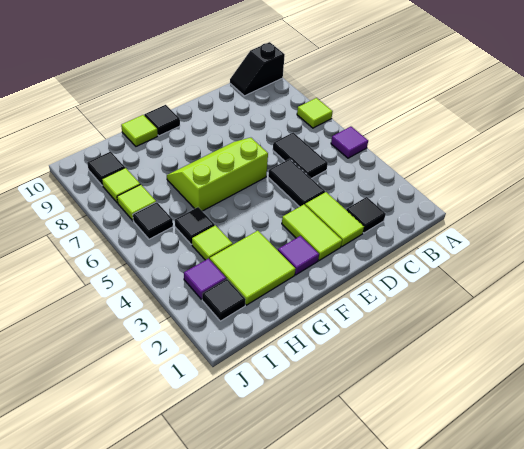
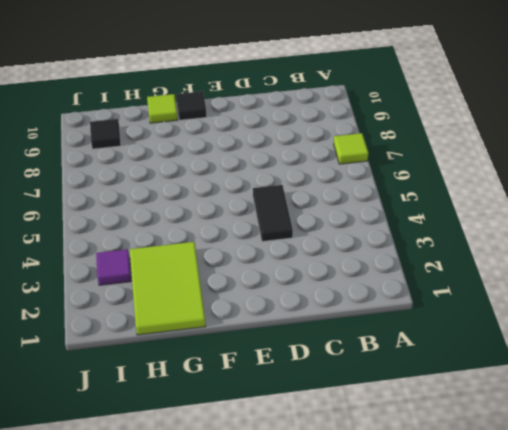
lime tile G1:H3 level 1 -> lime tile G2:H3 level 1
none -> purple tile A5 level 1
none -> black slope A10:B10 level 1 top A
none -> black tile C2 level 1

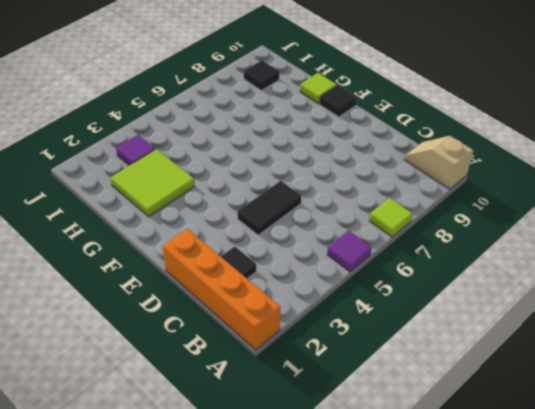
orange brick A1:D1 level 1 -> none
tan slope A10:B10 level 1 top A -> black slope A10:B10 level 1 top A
none -> black tile C5:C6 level 1
none -> lime tile D2:D3 level 1
none -> lime tile E2:E3 level 1

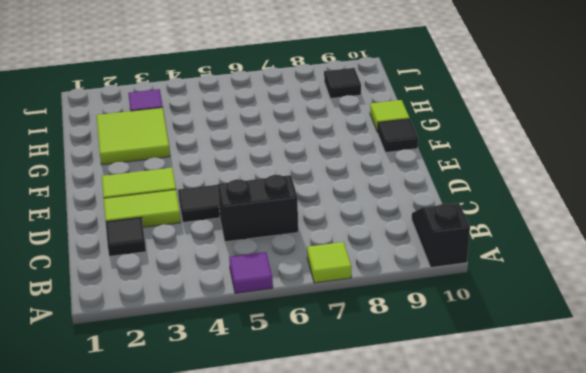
black brick C5:C6 level 1 -> black tile C5:C6 level 1
none -> lime slope E6:G7 level 1 top 6
none -> purple tile F2 level 1
none -> lime tile H4 level 1

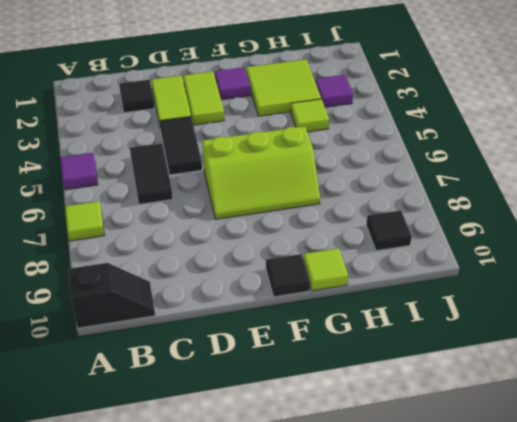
none -> black tile H5 level 1
none -> black tile I2 level 1
none -> black tile I6 level 1

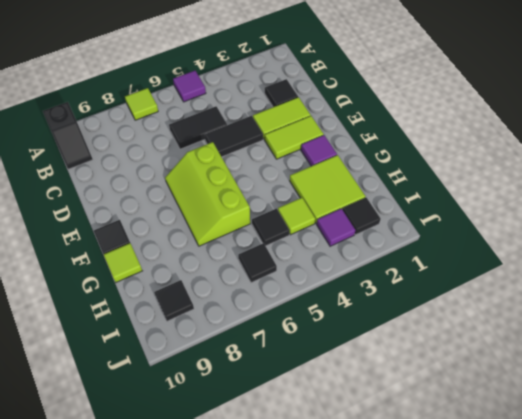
none -> lime tile I7 level 1
none -> lime tile I8 level 1

